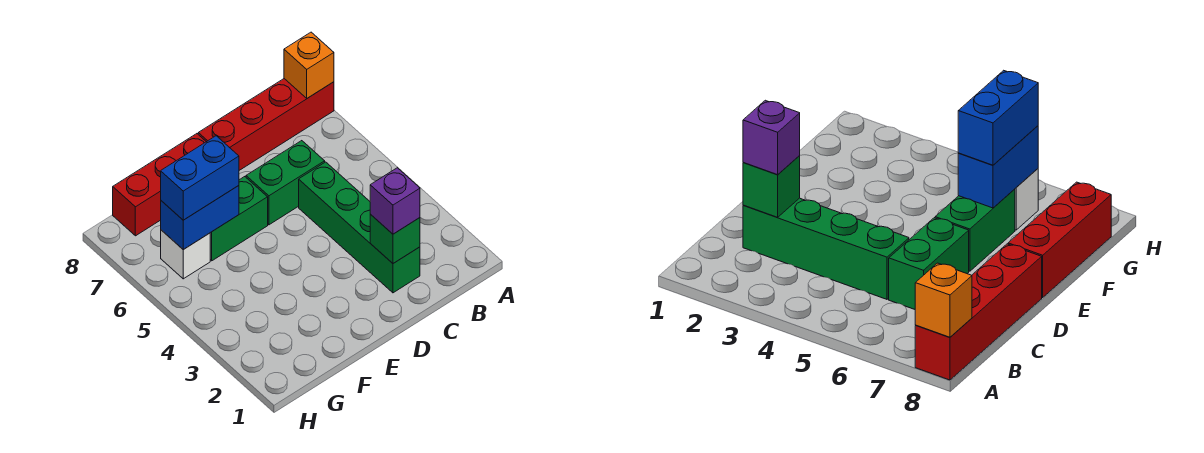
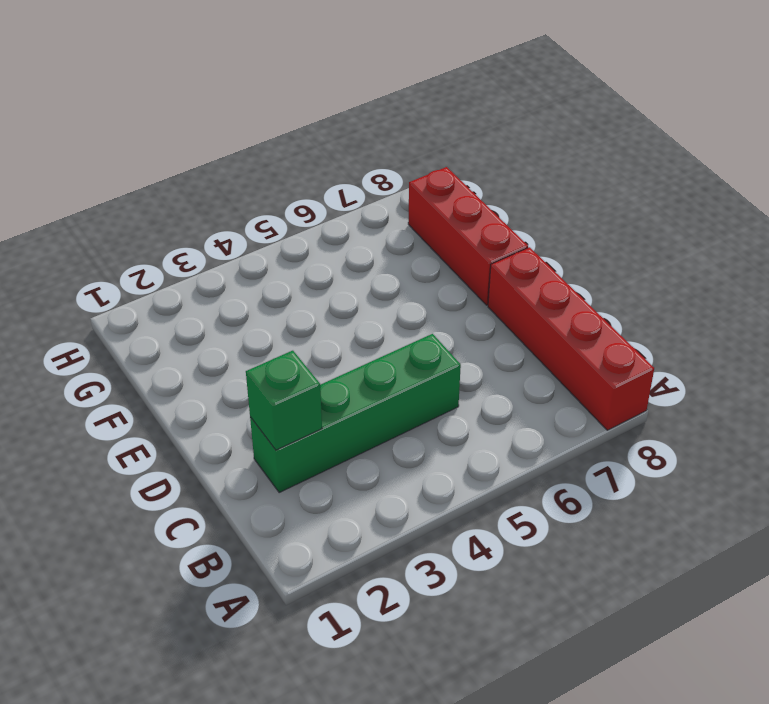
none -> green brick C6:D6 level 1
none -> green brick E6:F6 level 1

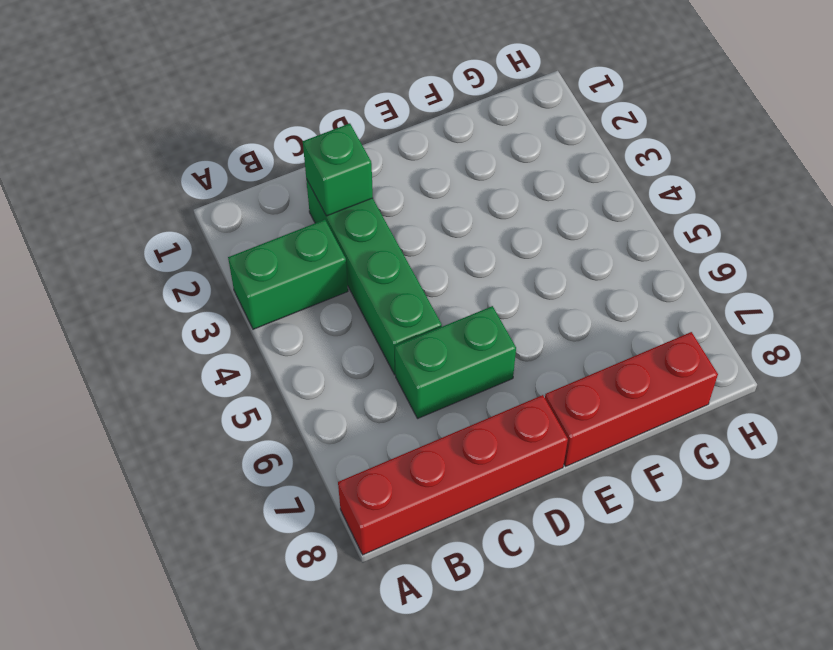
green brick A3:B3 level 1 -> green brick E6:F6 level 1
none -> white brick G6 level 1
none -> orange brick A8 level 2

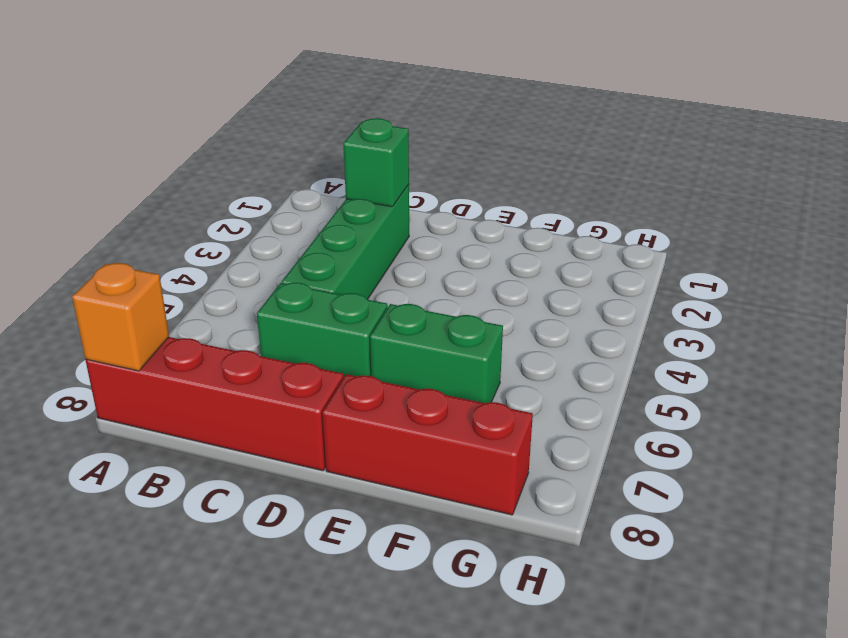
none -> white brick G6 level 1
none -> blue brick F6:G6 level 2

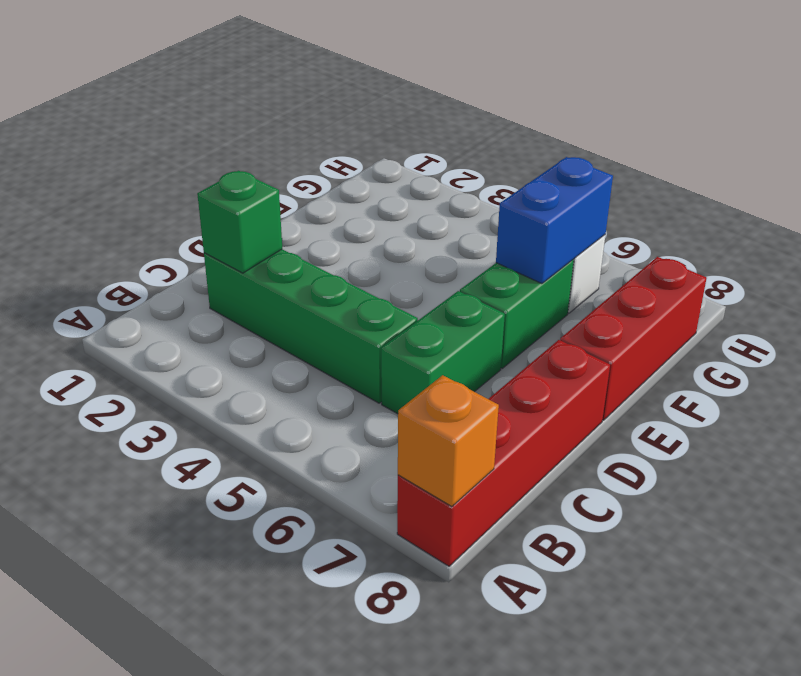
none -> purple brick C2 level 3
none -> blue brick F6:G6 level 3

